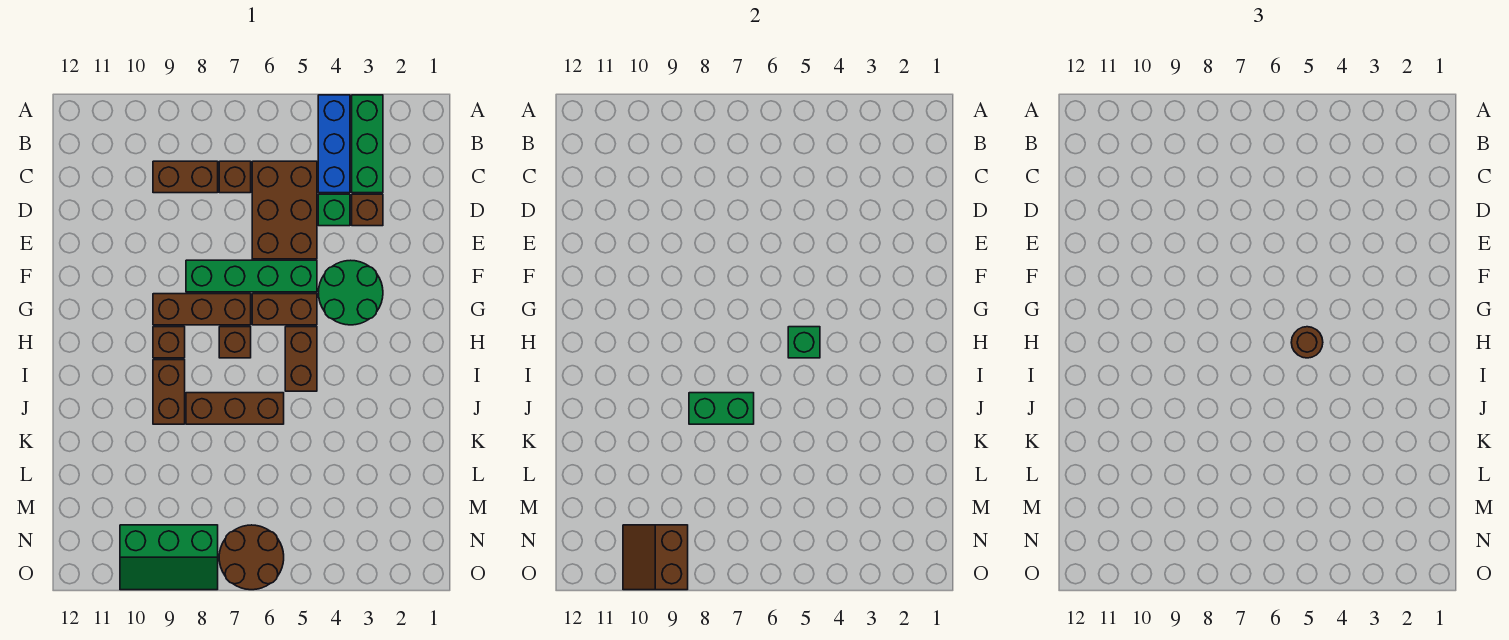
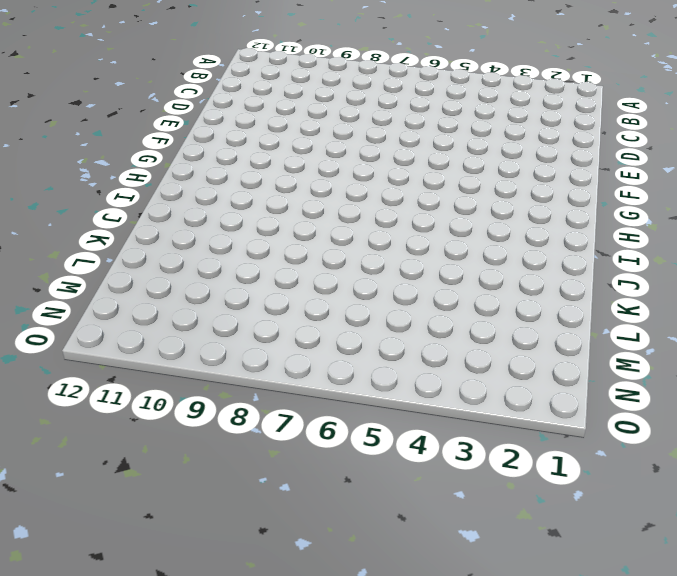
none -> green brick A3:C3 level 1
none -> blue brick A4:C4 level 1
none -> brown brick C5:E6 level 1

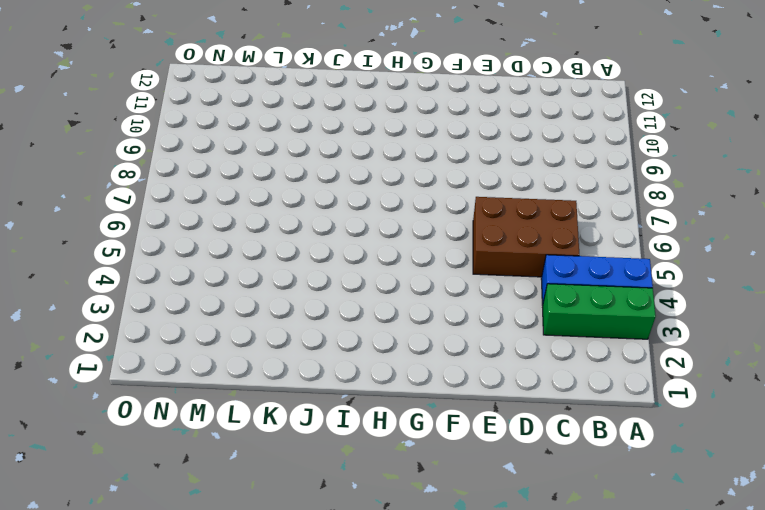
none -> brown brick C7 level 1
none -> brown brick C8:C9 level 1
none -> brown brick D3 level 1

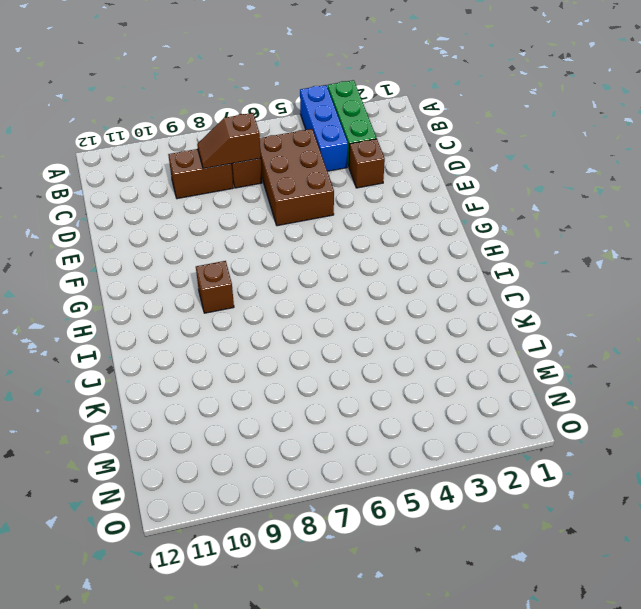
brown slope C7:C8 level 2 top 7 -> none
none -> green brick D4 level 1
none -> green round brick F3:G4 level 1
none -> green brick F5:F8 level 1

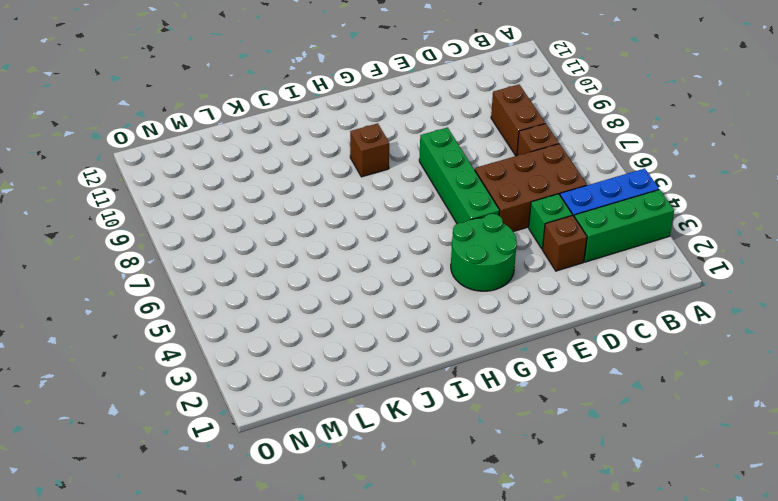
none -> brown brick G5:G6 level 1
none -> brown brick G7:G9 level 1
none -> brown brick H5:I5 level 1

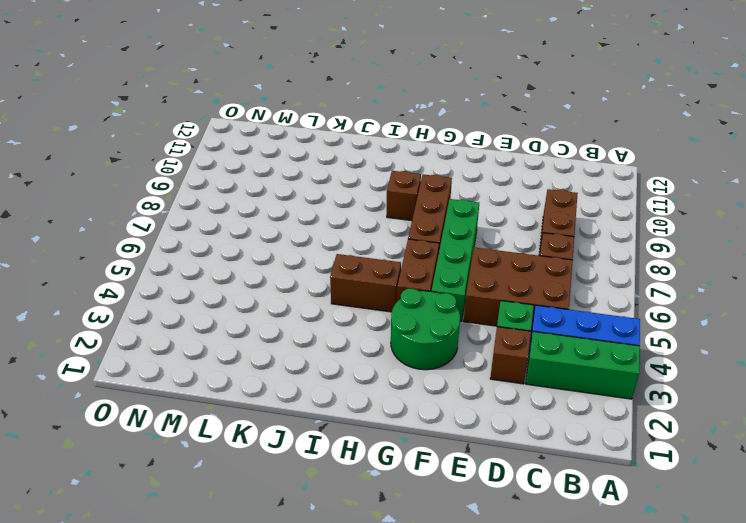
none -> brown brick H7 level 1
none -> brown brick I9:J9 level 1
none -> brown brick J6:J8 level 1

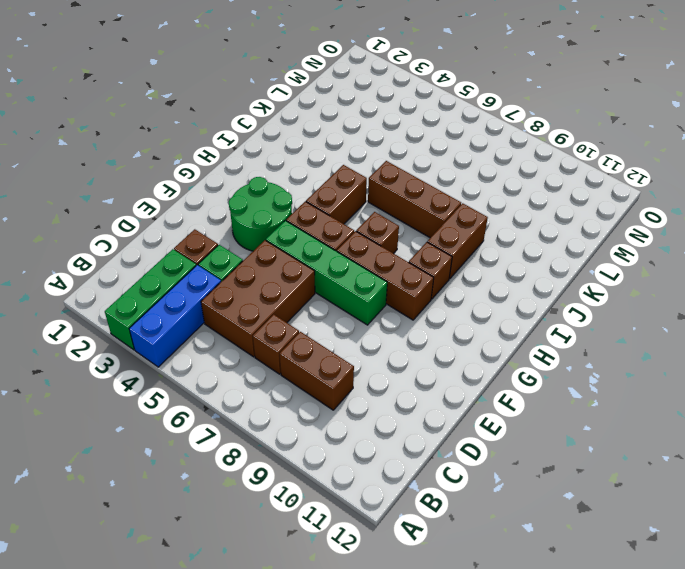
none -> brown round brick N6:O7 level 1
none -> green slope N8:O10 level 1 top N
none -> green brick H5 level 2

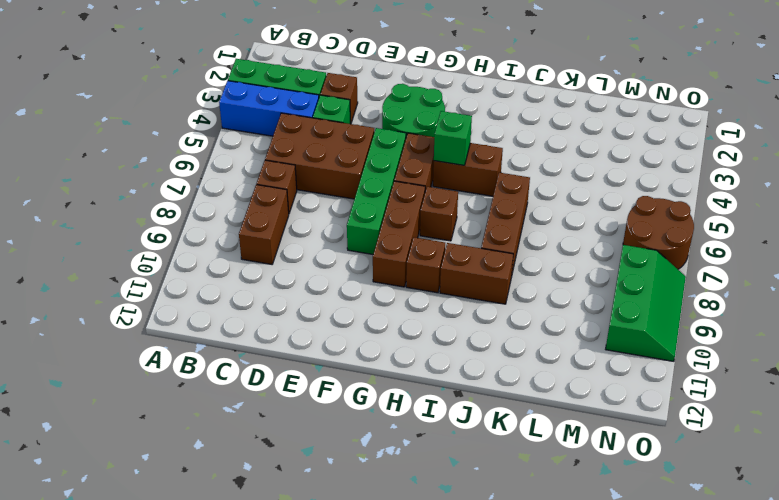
none -> green brick J7:J8 level 2
none -> brown slope N9:O10 level 2 top 9
none -> brown round brick H5 level 3

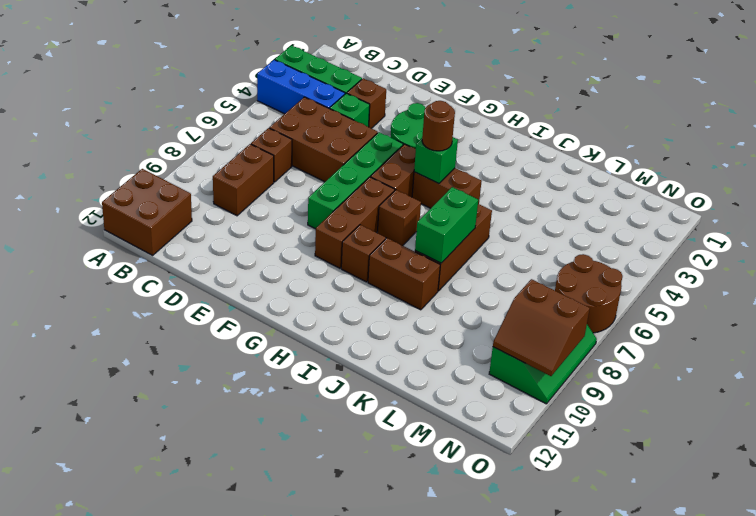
brown brick A11:B12 level 1 -> none

